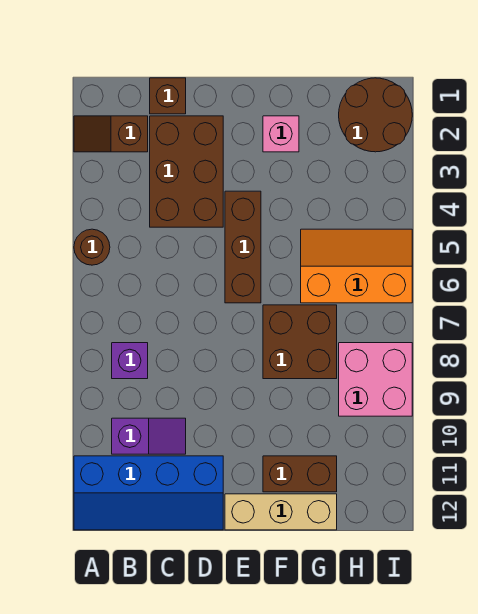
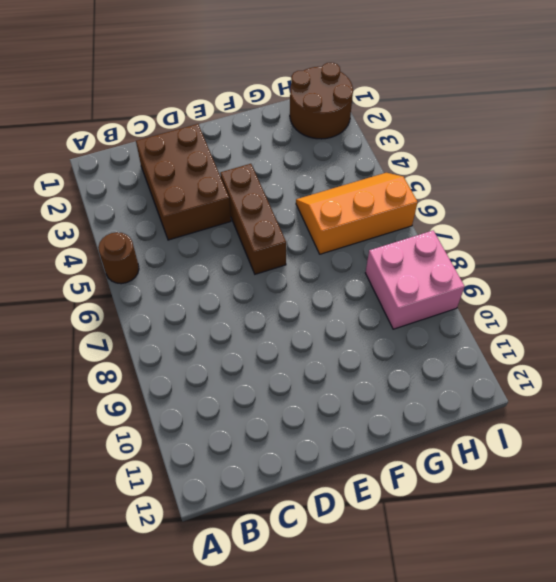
none -> brown slope A2:B2 level 1 top B
none -> blue slope A11:D12 level 1 top 11
none -> purple brick B8 level 1

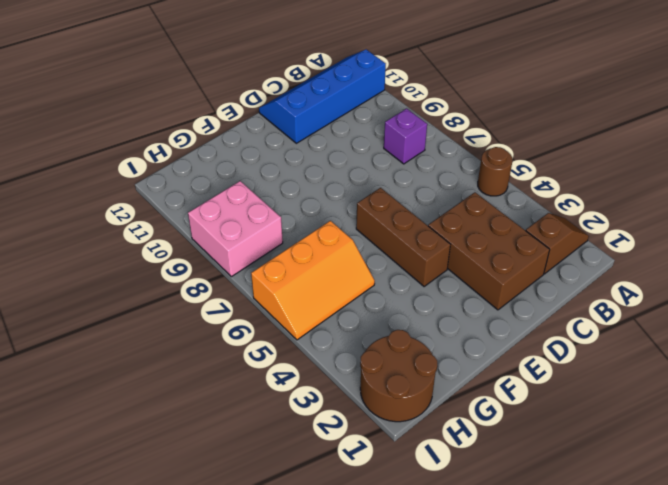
none -> purple slope B10:C10 level 1 top B
none -> brown brick C1 level 1
none -> tan brick E12:G12 level 1

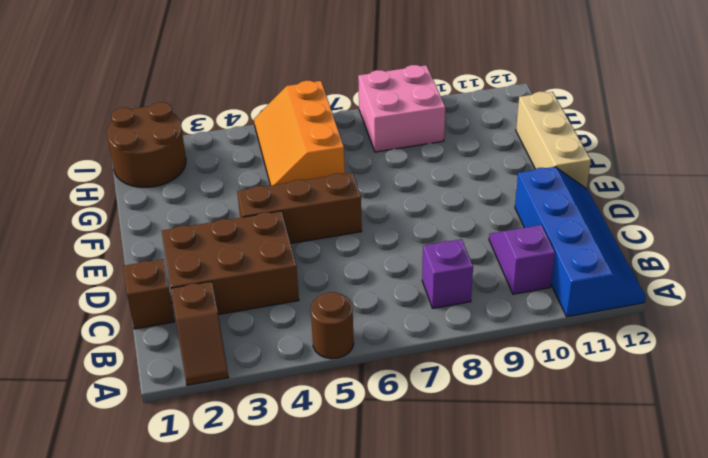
none -> pink brick F2 level 1
none -> brown brick F7:G8 level 1
none -> brown brick F11:G11 level 1

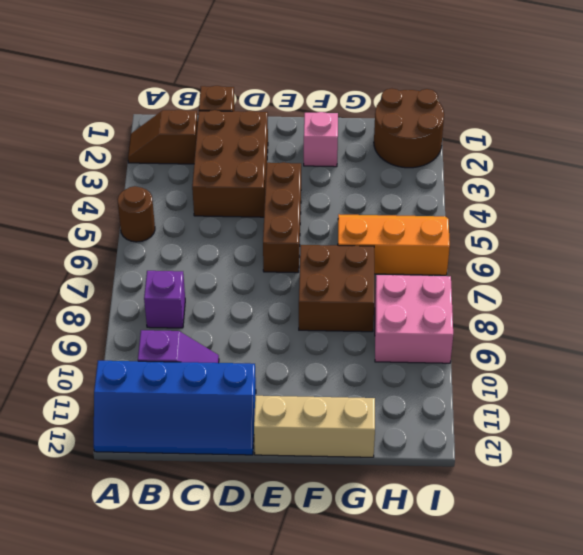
none -> brown brick F11:G11 level 1

